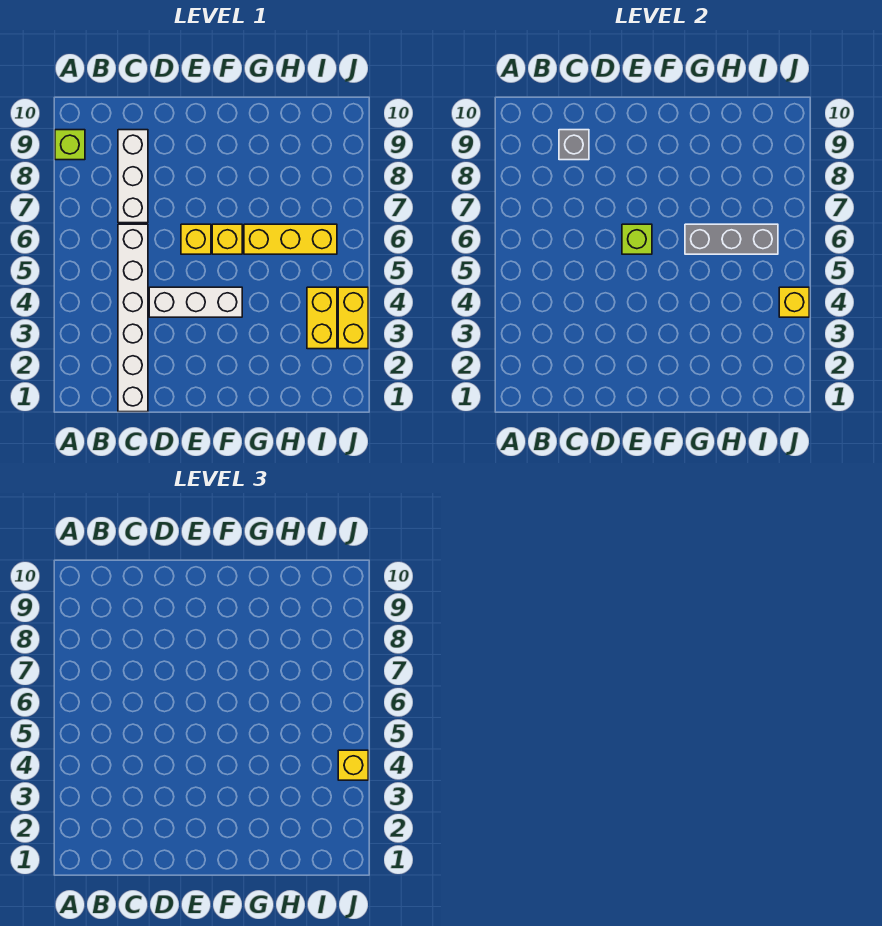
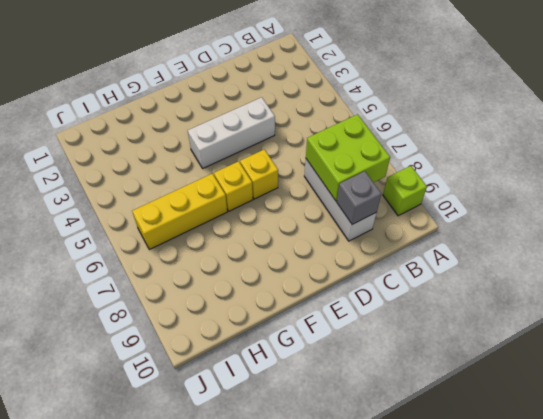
lime brick B7:C8 level 2 -> none
none -> white brick C1:C6 level 1
none -> yellow brick I3:I4 level 1
none -> yellow brick J3:J4 level 1

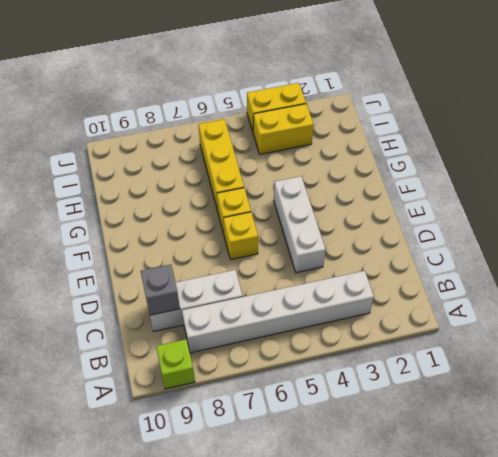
white brick B3:B8 level 1 -> white brick C1:C6 level 1
none -> lime brick E6 level 2
none -> grey brick G6:I6 level 2
none -> yellow brick J4 level 2

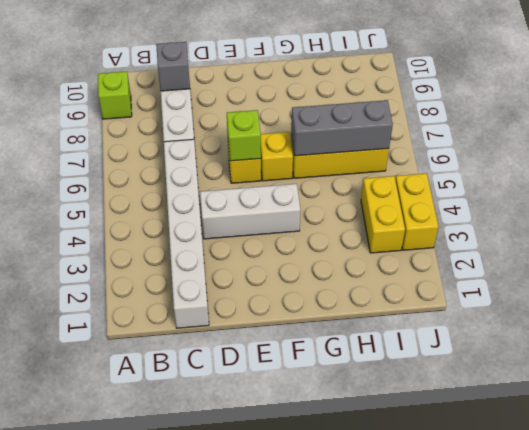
none -> yellow brick J4 level 2
none -> yellow brick J4 level 3

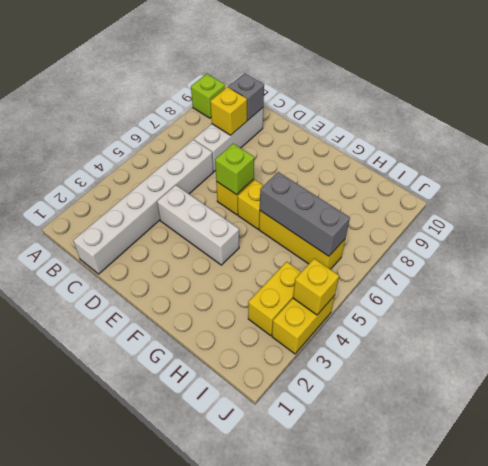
yellow brick C8 level 2 -> yellow brick J4 level 3

